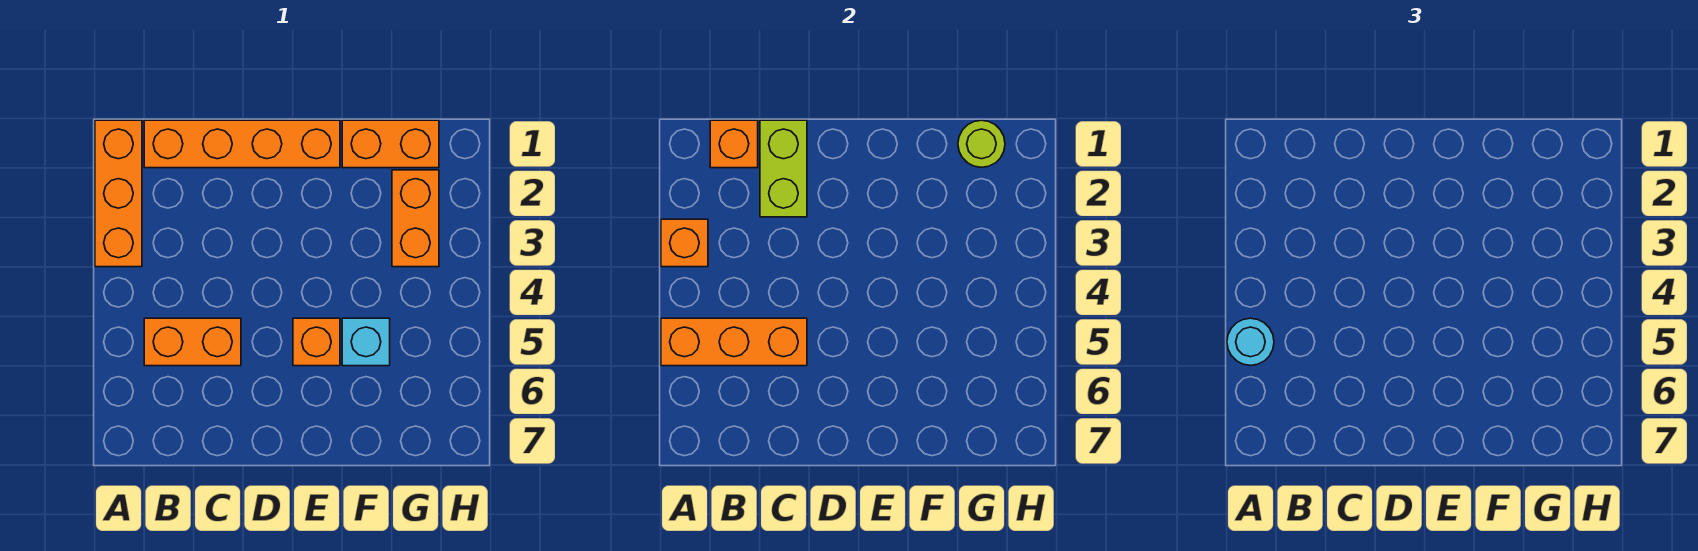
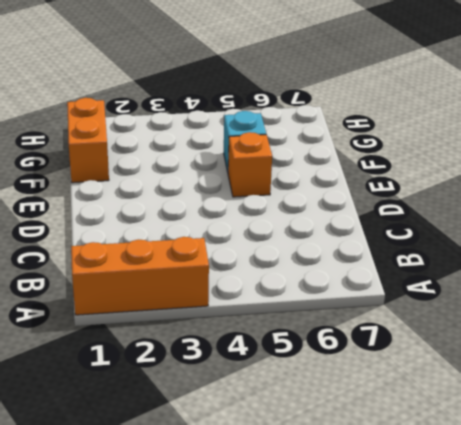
none -> orange brick B1:E1 level 1
none -> orange brick B5:C5 level 1
none -> orange brick G2:G3 level 1

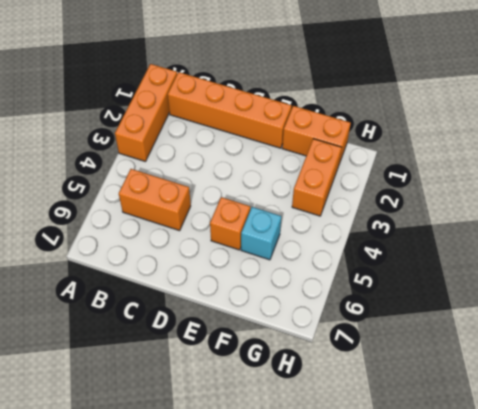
none -> orange brick A3 level 2
none -> orange brick A5:C5 level 2
none -> orange brick B1 level 2

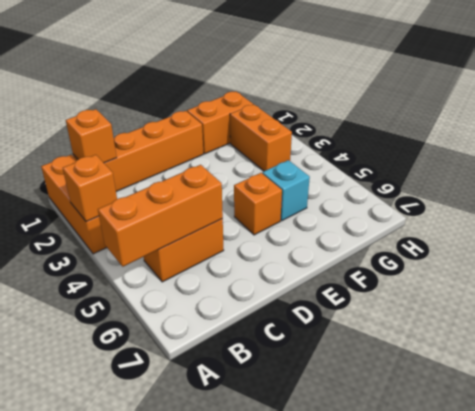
none -> lime brick C1:C2 level 2
none -> lime round brick G1 level 2
none -> cyan round brick A5 level 3

